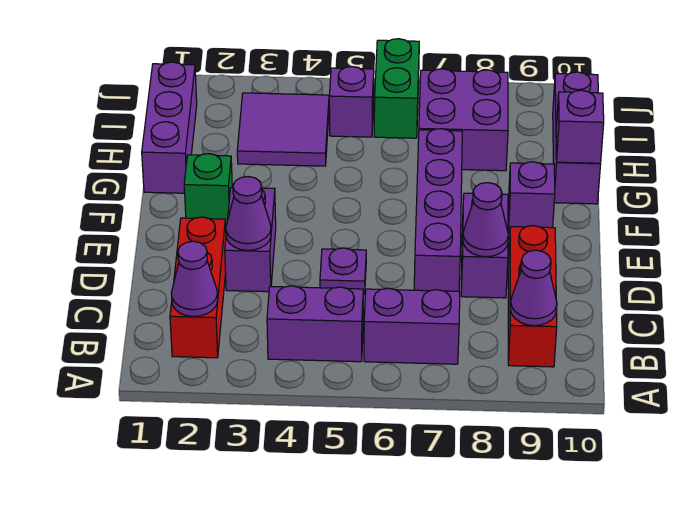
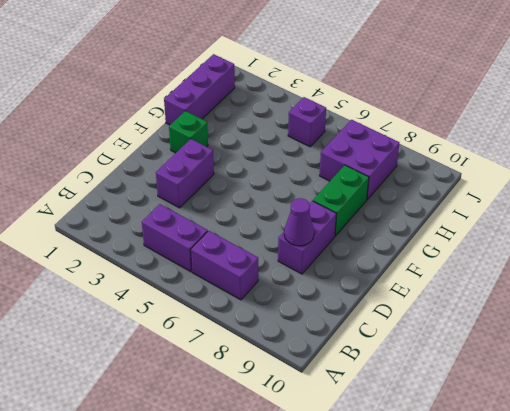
green brick F8:G8 level 1 -> green brick I6:J6 level 1
none -> red brick B2:D2 level 1
none -> red brick B9:D9 level 1
none -> purple plate D5 level 1

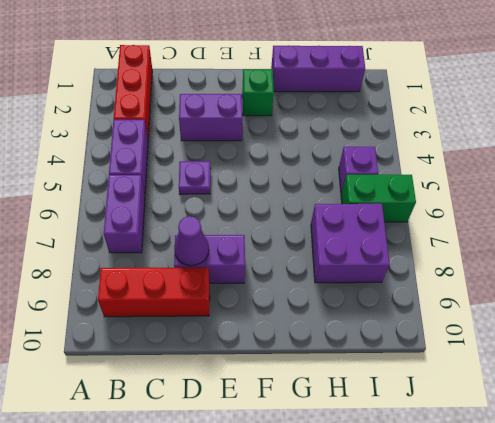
red brick B1:B3 level 1 -> red brick B2:D2 level 1
none -> purple brick D7:G7 level 1
none -> purple brick F9 level 1
none -> purple brick G10:I10 level 1

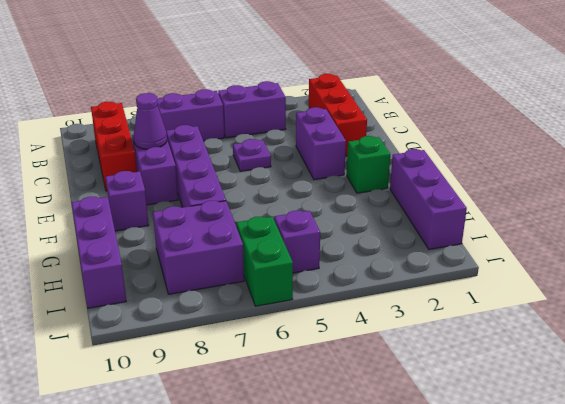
none -> purple tile H3:I4 level 1
none -> purple cone B2 level 2
none -> purple cone B9 level 2

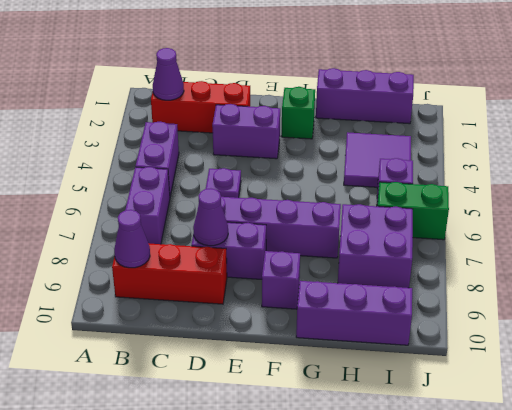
none -> purple cone D3 level 2
none -> purple brick G10 level 2

